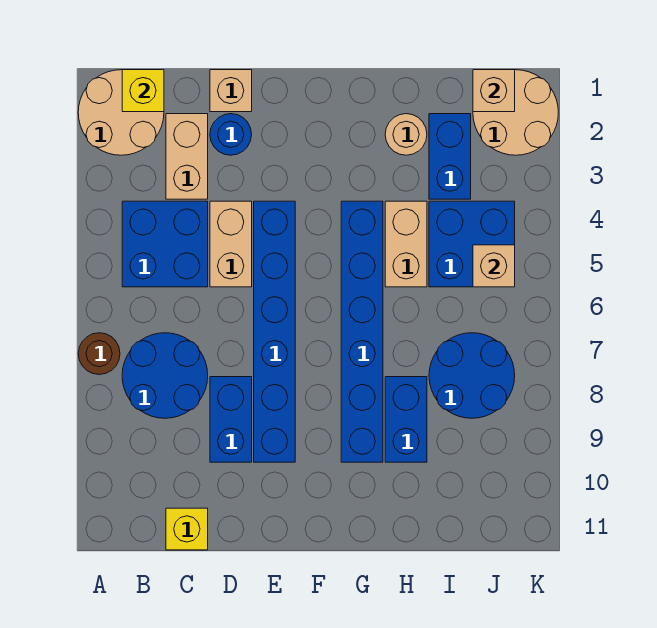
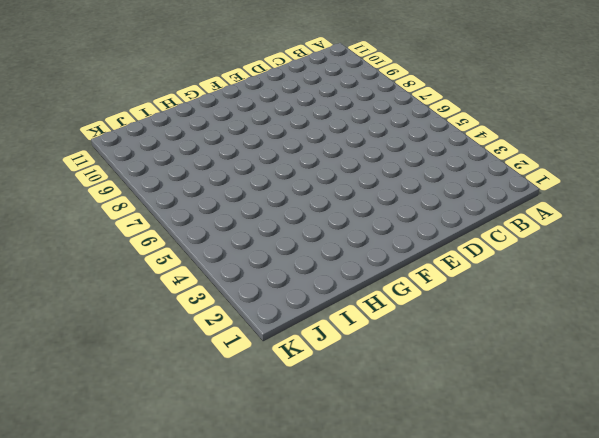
none -> tan round brick A1:B2 level 1
none -> brown round brick A7 level 1
none -> blue brick B4:C5 level 1

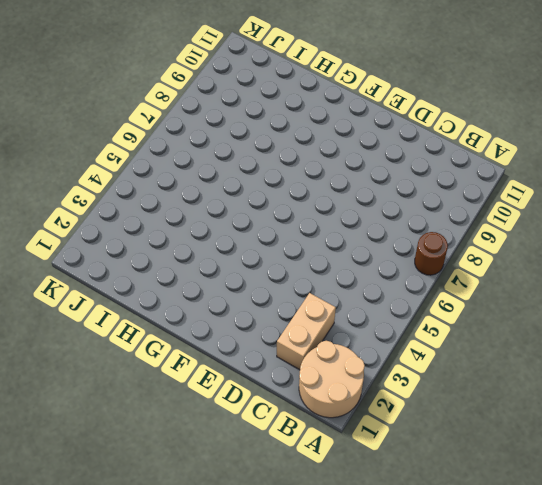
none -> blue brick B4:C5 level 1
none -> blue round brick B7:C8 level 1
none -> yellow brick C11 level 1

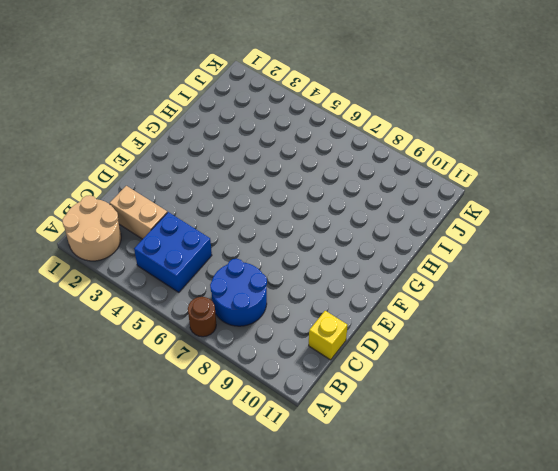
none -> tan brick D1 level 1
none -> blue round brick D2 level 1
none -> tan brick D4:D5 level 1

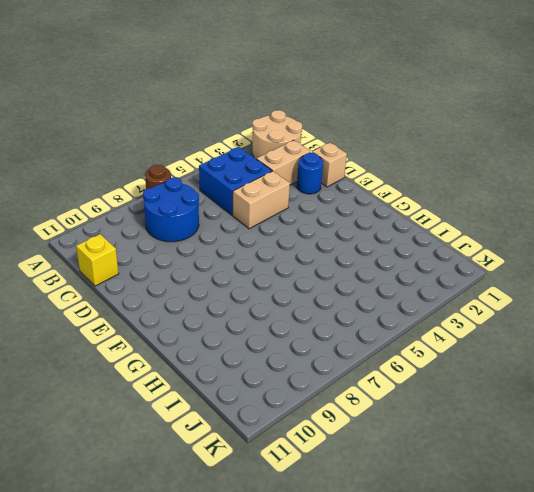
none -> blue brick D8:D9 level 1
none -> blue brick E4:E9 level 1
none -> blue brick G4:G9 level 1

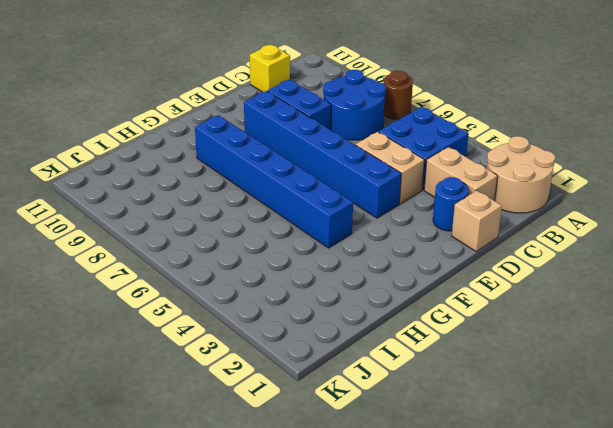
none -> tan round brick H2 level 1
none -> tan brick H4:H5 level 1
none -> blue brick H8:H9 level 1

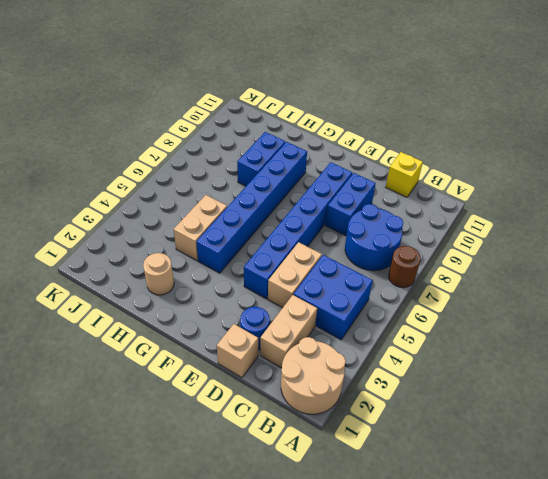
none -> blue brick I2:I3 level 1
none -> blue brick I4:J5 level 1
none -> blue round brick I7:J8 level 1

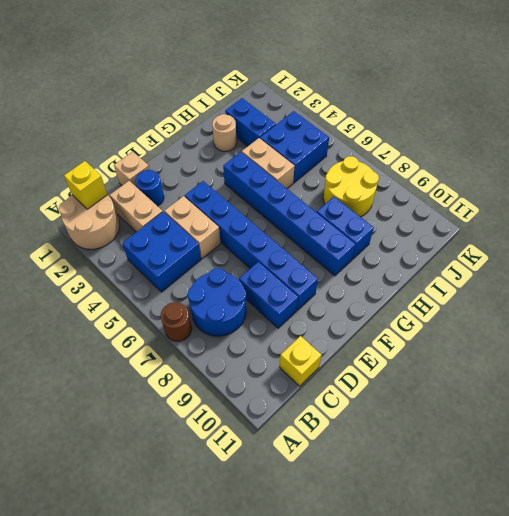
yellow round brick I7:J8 level 1 -> blue round brick I7:J8 level 1
none -> tan round brick J1:K2 level 1
none -> tan brick J1 level 2
none -> tan brick J5 level 2

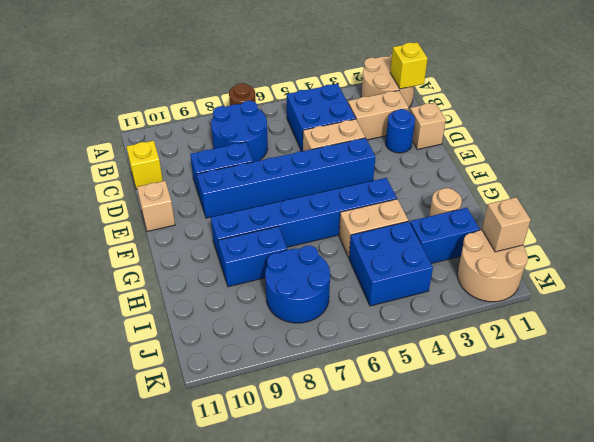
tan brick E11 level 1 -> tan brick J5 level 2

